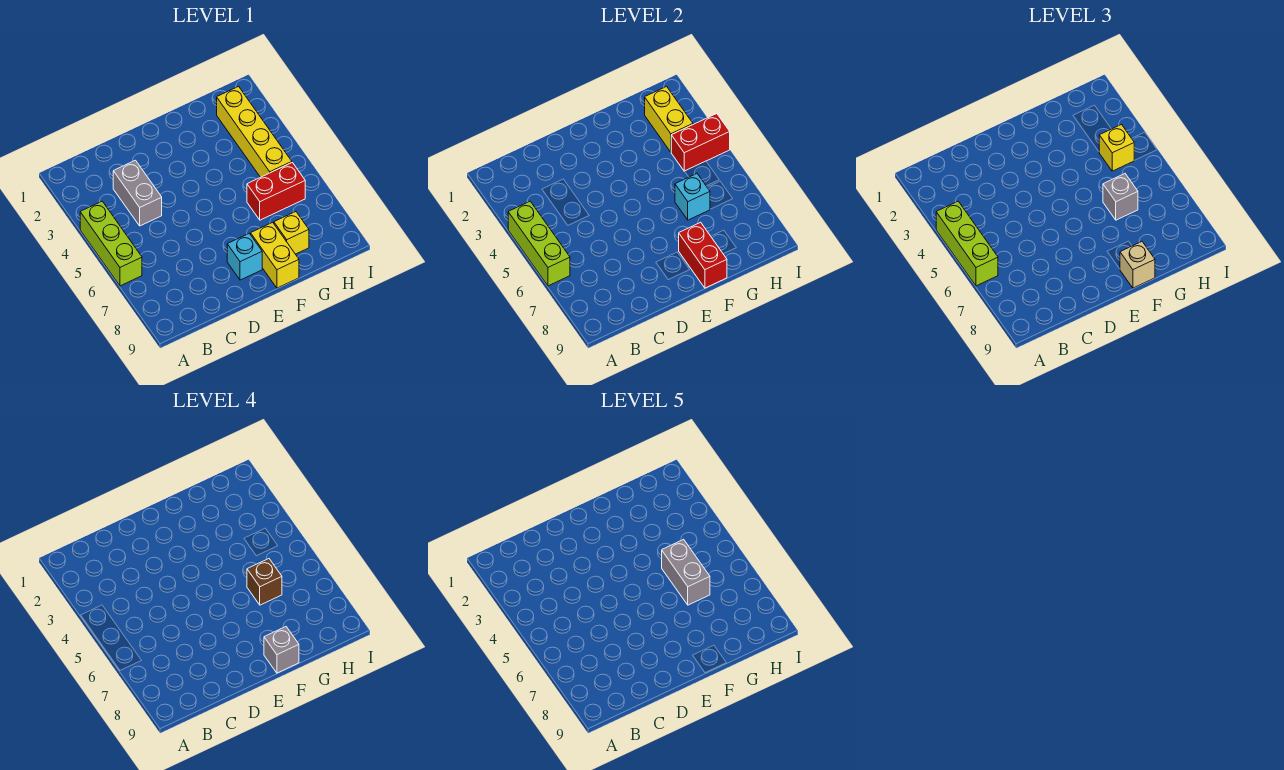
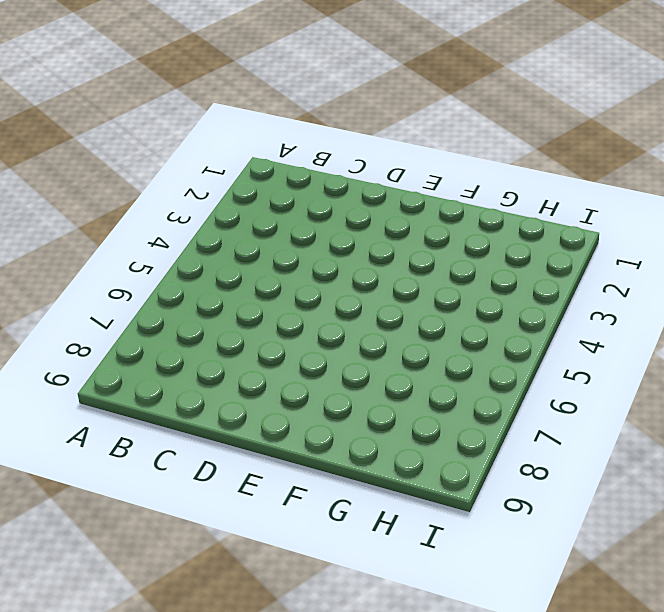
none -> lime brick A4:A6 level 1
none -> grey brick C3:C4 level 1
none -> cyan brick E8 level 1

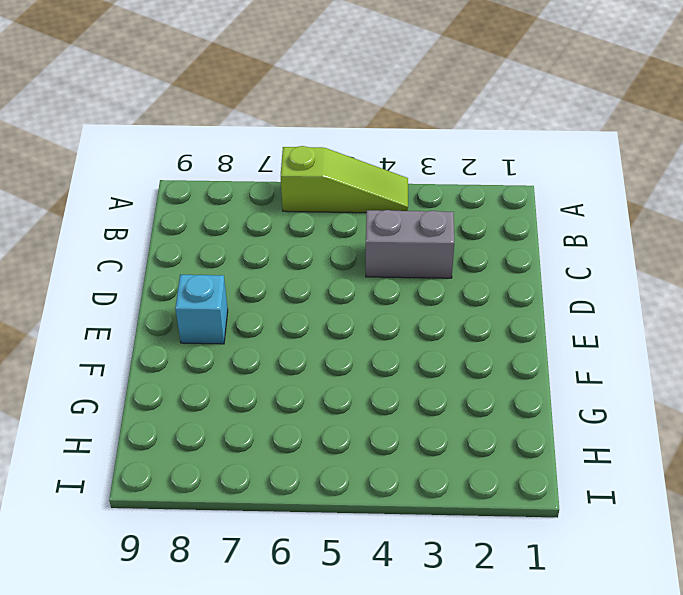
lime slope A4:A6 level 1 top 6 -> lime brick A4:A6 level 1
none -> yellow brick F8:F9 level 1
none -> red brick G6:H6 level 1
none -> yellow brick G8 level 1

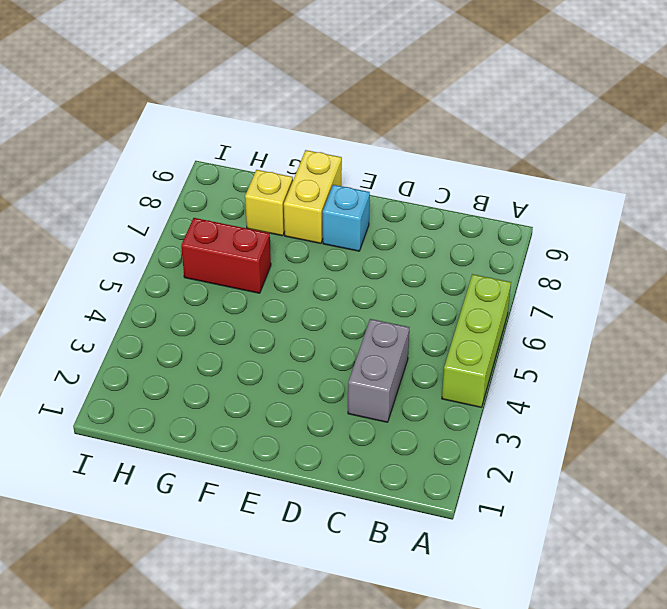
none -> yellow brick H2:H5 level 1
none -> lime brick A4:A6 level 2
none -> red brick F8:F9 level 2

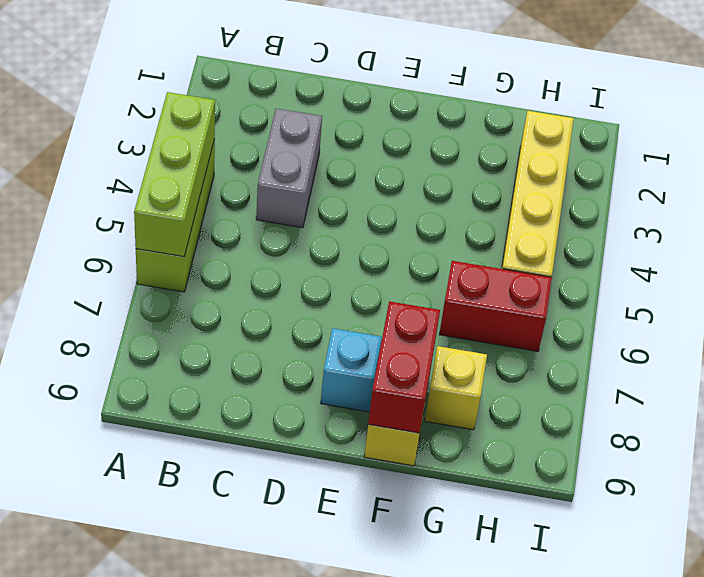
none -> cyan brick G6 level 2
none -> yellow brick H2:H3 level 2
none -> red brick H4:I4 level 2

